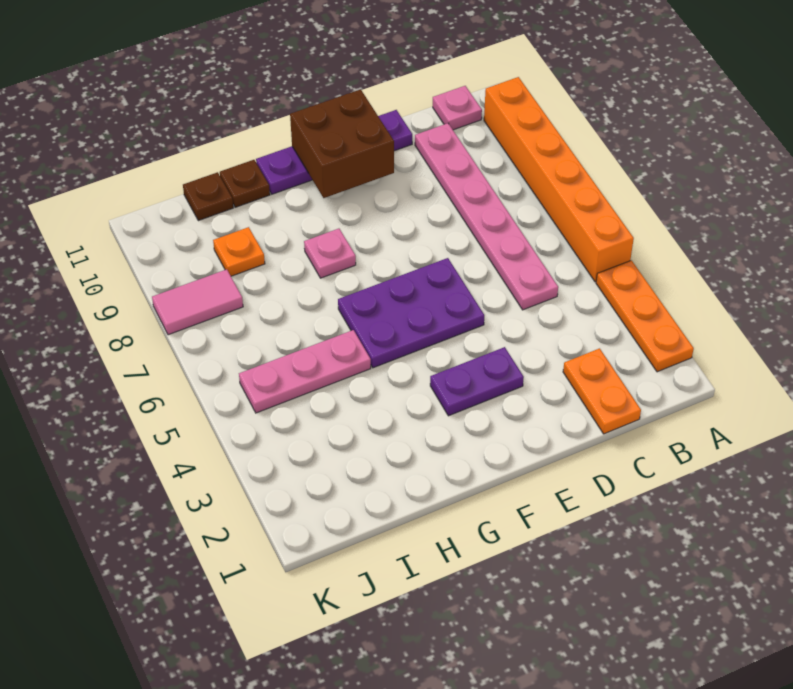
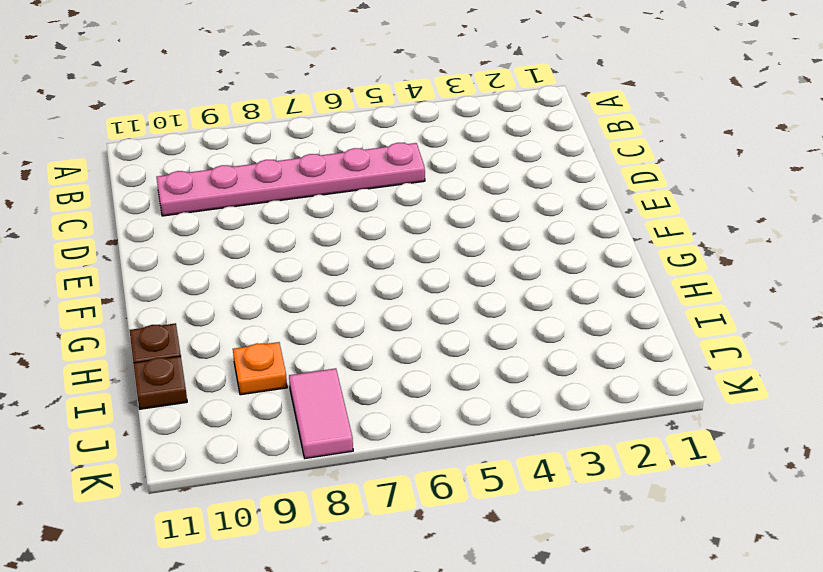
none -> orange plate A2:A4 level 1
none -> orange brick A5:A10 level 1
none -> pink plate B11 level 1

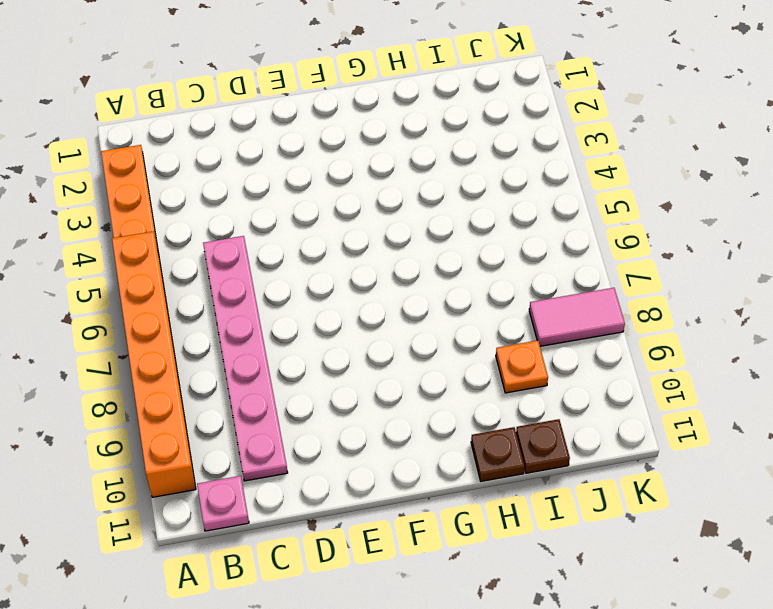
none -> orange plate C1:C2 level 1
none -> purple plate D11:G11 level 1
none -> purple plate E3:F3 level 1

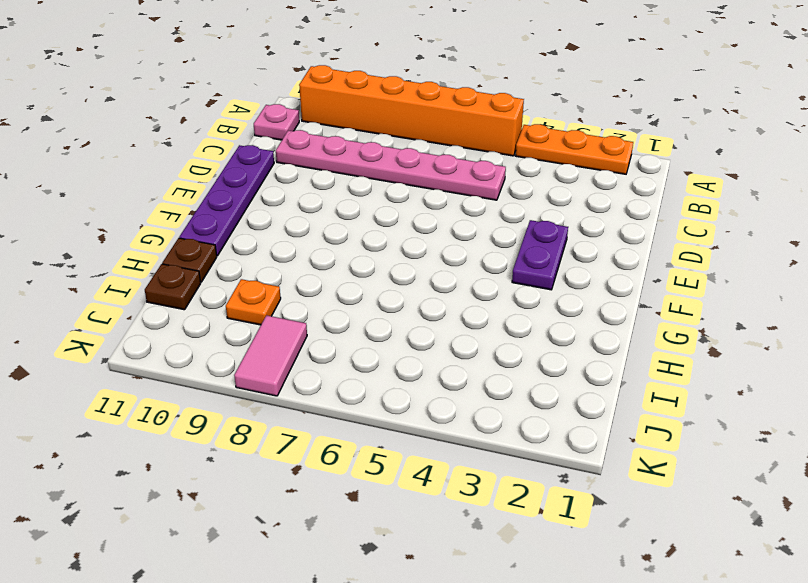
none -> orange plate C1:C2 level 1
none -> purple plate E5:G6 level 1
none -> pink plate G8 level 1

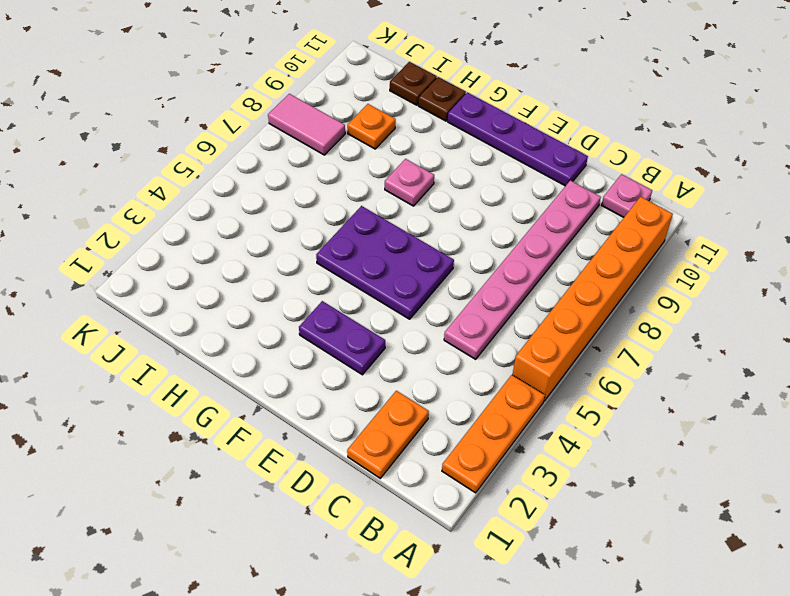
none -> pink plate H5:J5 level 1
none -> brown brick E10:F11 level 2

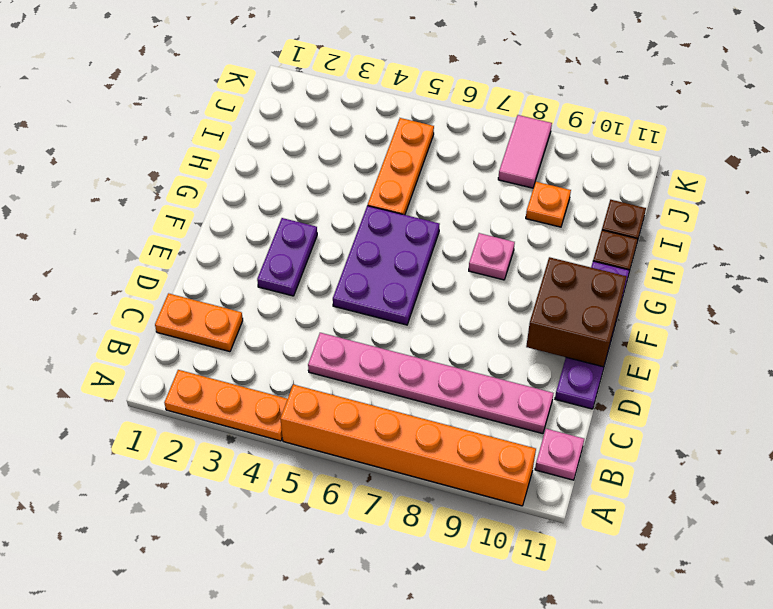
orange plate H5:J5 level 1 -> pink plate H5:J5 level 1

